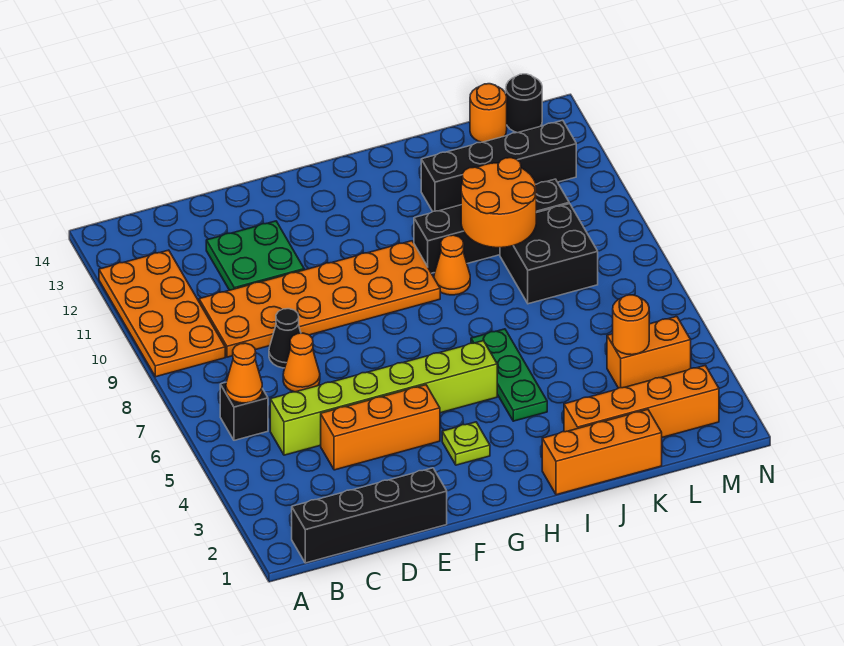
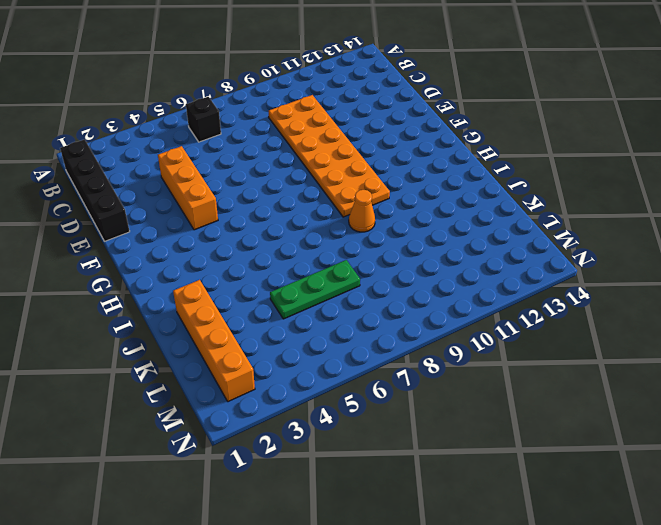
green plate K5:K7 level 1 -> green plate I4:I6 level 1
none -> orange plate A9:B12 level 1
none -> lime brick C5:H5 level 1
none -> orange cone D7 level 1

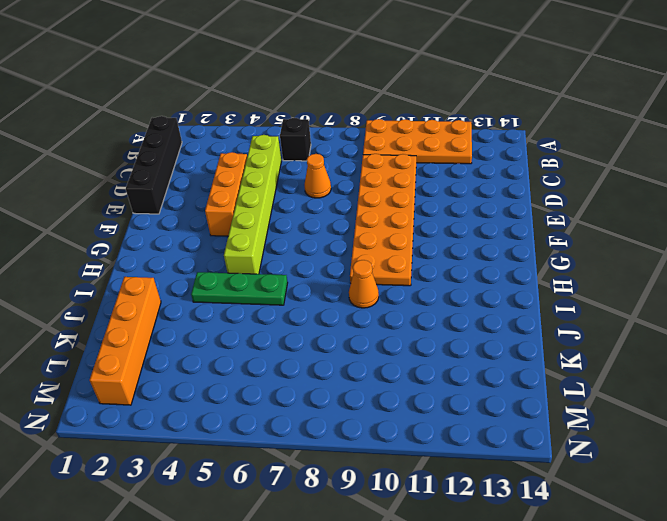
none -> black cone D8 level 1
none -> green plate D11:E12 level 1
none -> lime plate G3 level 1

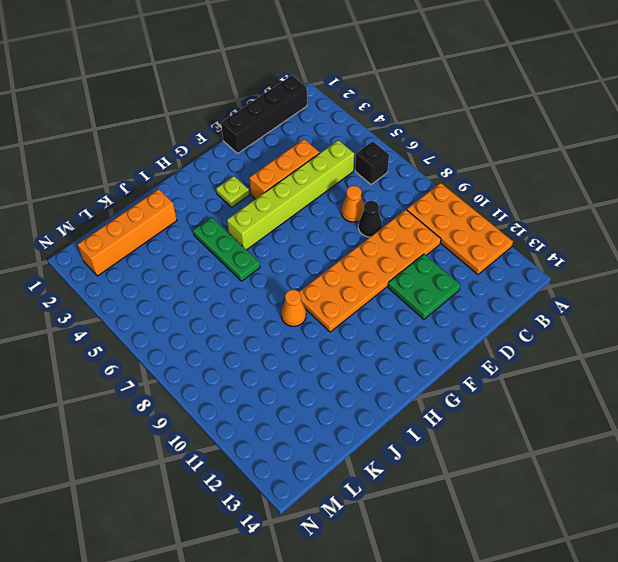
none -> orange brick I1:K1 level 1
none -> black brick I10:L10 level 1
none -> black brick J12:M12 level 1

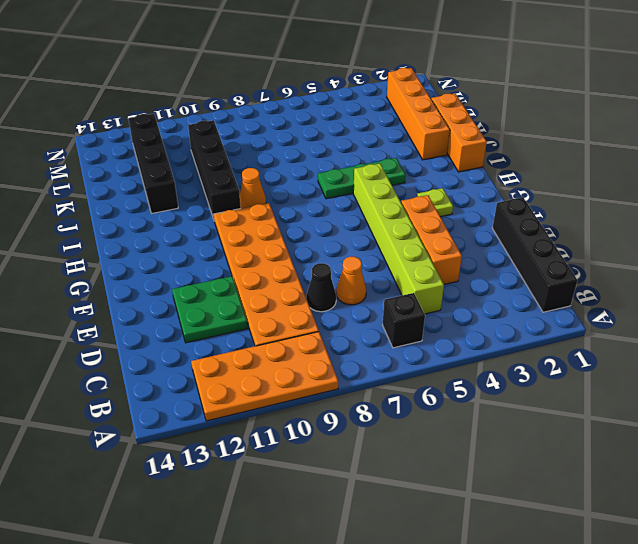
none -> black brick K8:L9 level 1
none -> orange brick L4:M4 level 1
none -> orange round brick L14 level 1

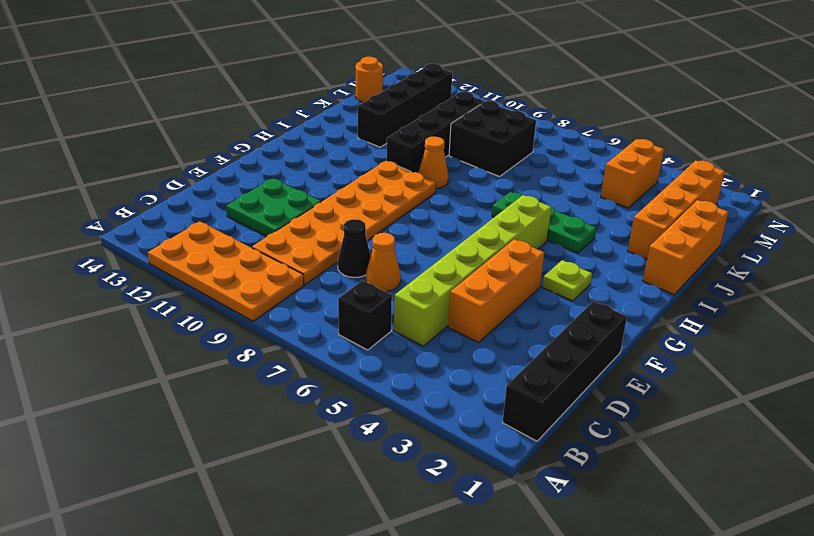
none -> black round brick M14 level 1
none -> orange cone B6 level 2
none -> orange round brick J9:K10 level 2

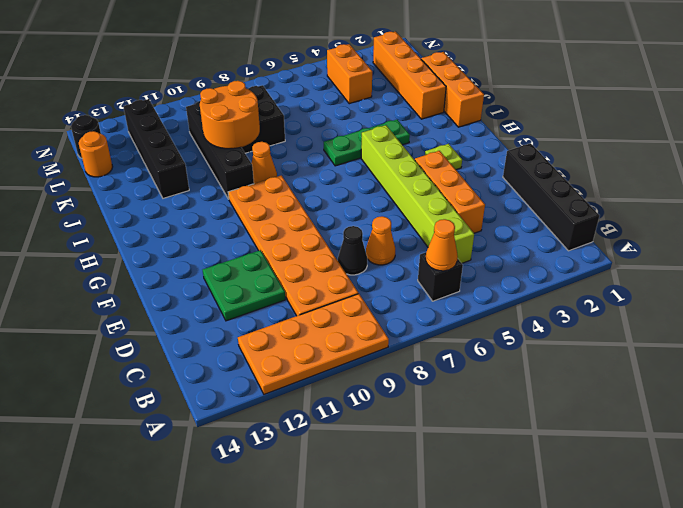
none -> orange round brick L4 level 2

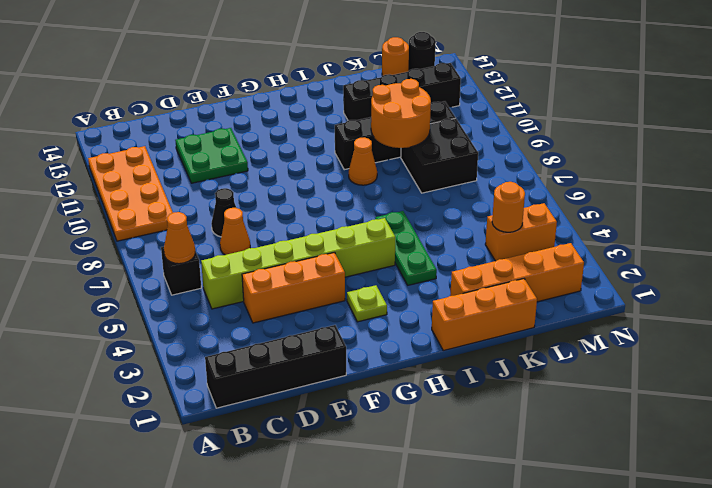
none -> orange plate C9:H10 level 1

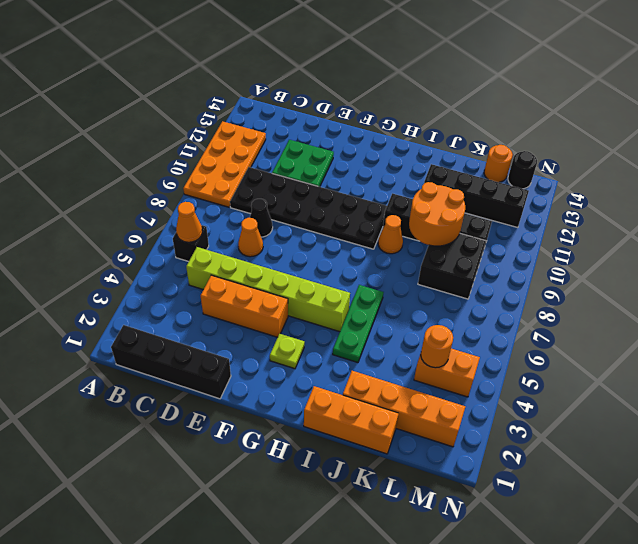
black plate C9:H10 level 1 -> orange plate C9:H10 level 1

